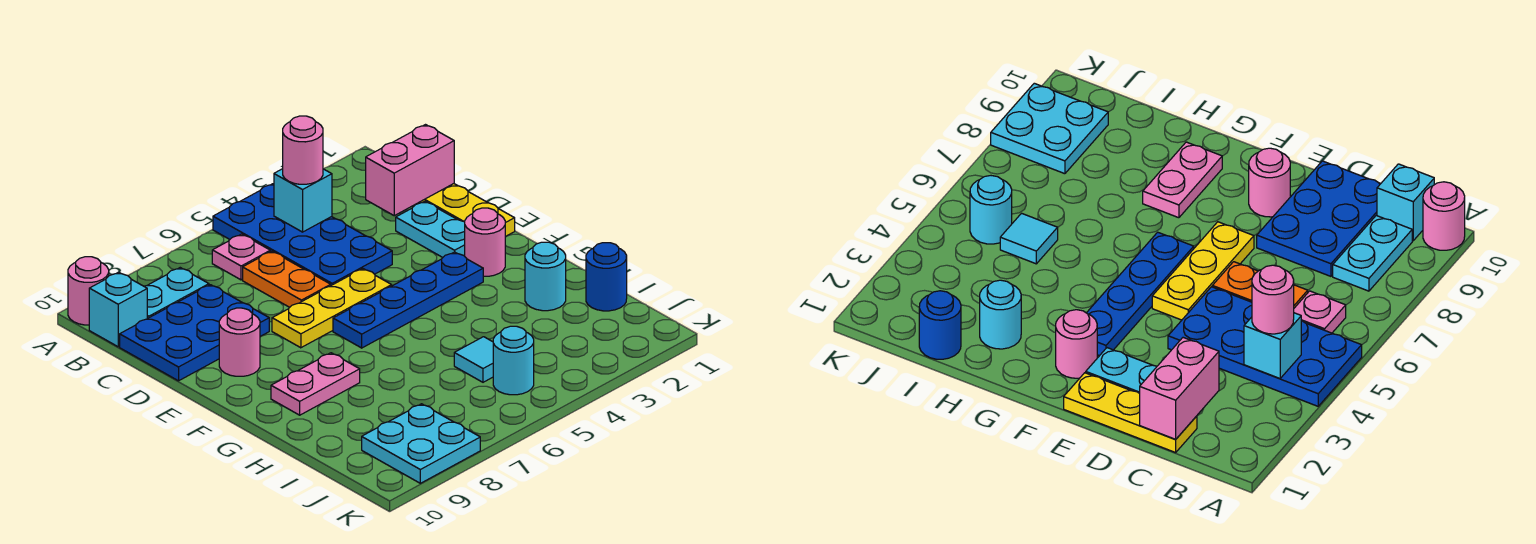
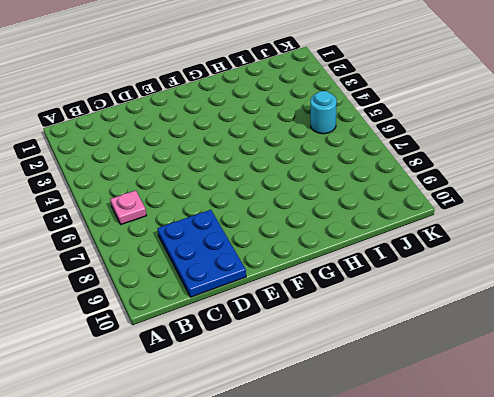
none -> blue plate A4:D5 level 1
none -> pink round brick A10 level 1
none -> cyan plate B8:B9 level 1

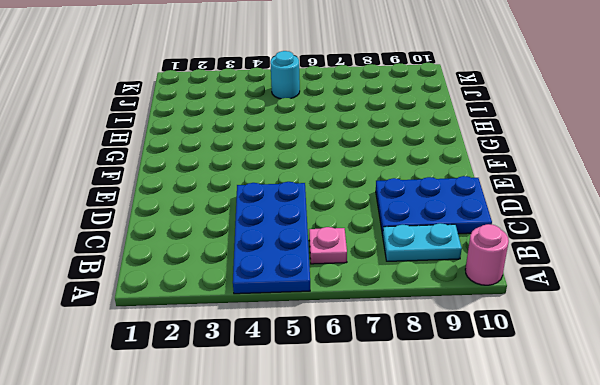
none -> cyan brick B10 level 1
none -> yellow plate C1:E1 level 1
none -> orange plate C6:D6 level 1

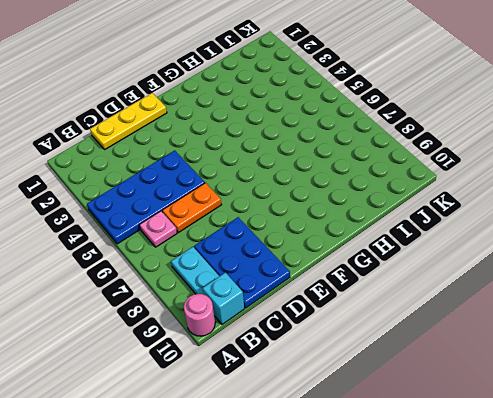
none -> cyan plate D2:E2 level 1
none -> yellow plate E5:E7 level 1
none -> pink round brick E9 level 1

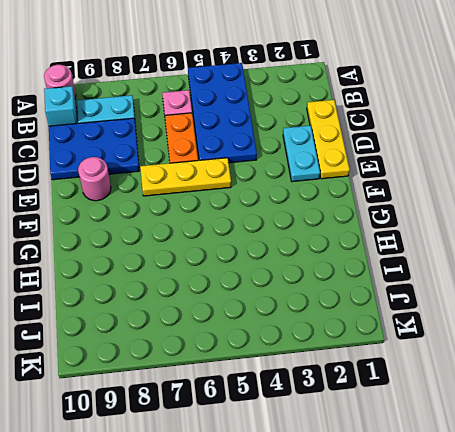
none -> pink round brick F2 level 1
none -> blue plate F3:F6 level 1
none -> pink plate G8:G9 level 1

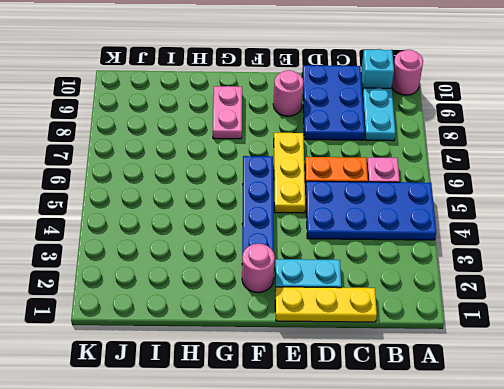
none -> cyan round brick H2 level 1
none -> blue round brick I1 level 1
none -> cyan tile I5 level 1

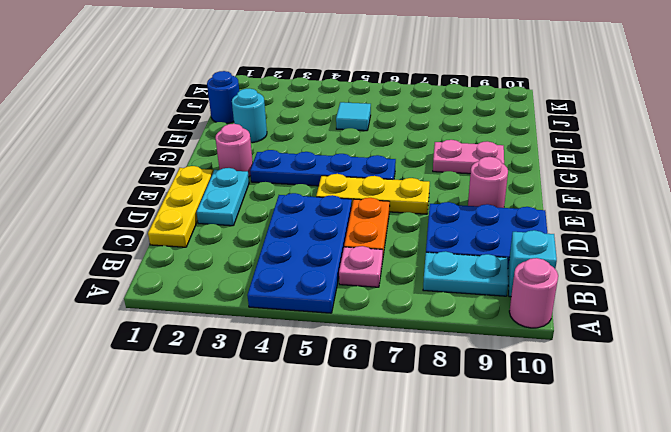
none -> cyan round brick J5 level 1
none -> cyan plate J8:K9 level 1
none -> cyan brick B4 level 2

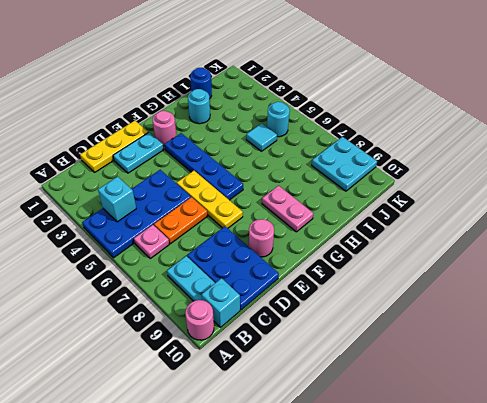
none -> pink brick C1:C2 level 2
none -> pink round brick B4 level 3

